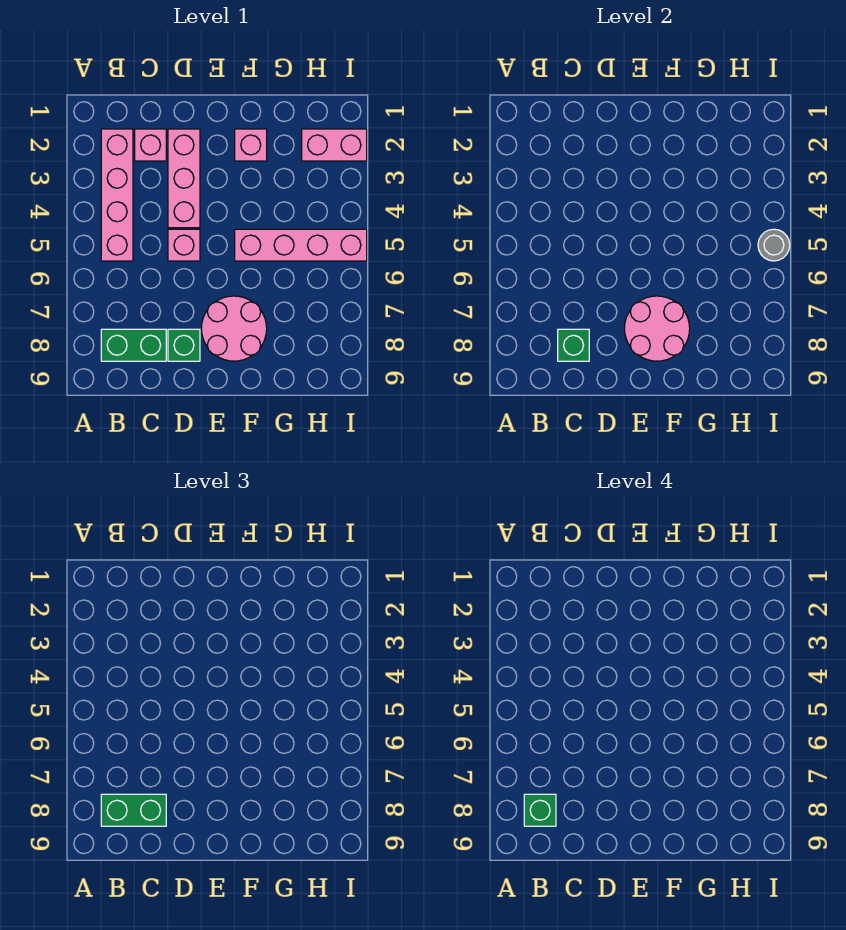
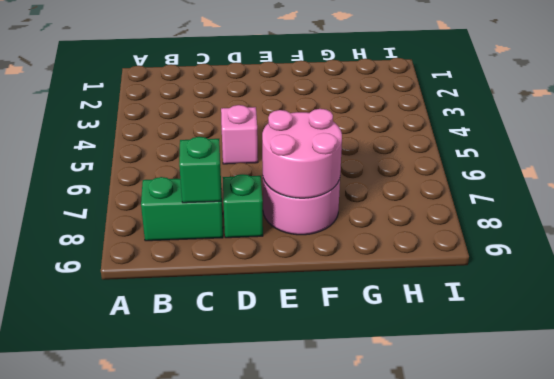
none -> pink brick B2:B5 level 1
none -> pink brick C2 level 1
none -> pink brick D2:D4 level 1

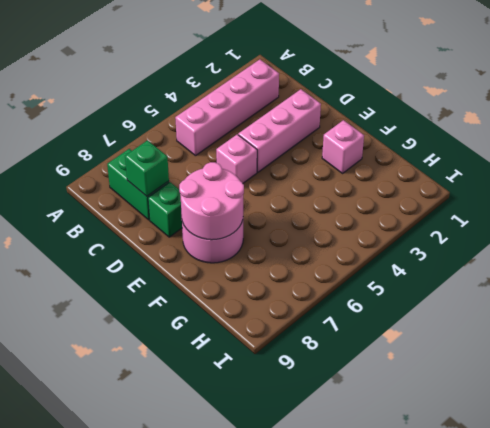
none -> pink brick C2 level 1
none -> pink brick F5:I5 level 1
none -> pink brick H2:I2 level 1

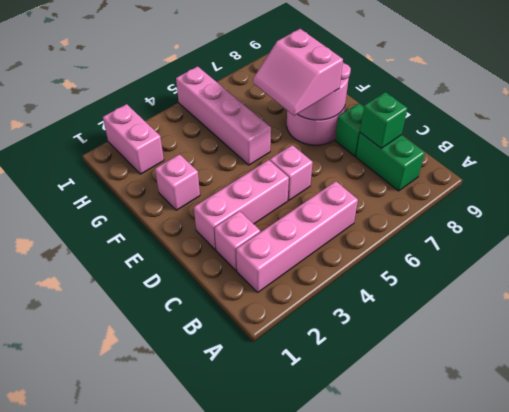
pink slope E6:F7 level 3 top 7 -> none
none -> grey round brick I5 level 2
none -> green brick B8:C8 level 3
none -> green brick B8 level 4

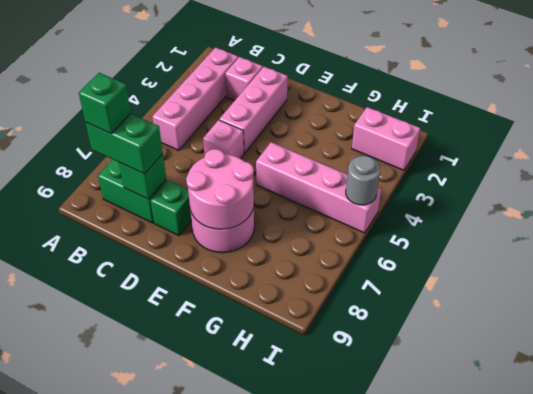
none -> pink brick F2 level 1

